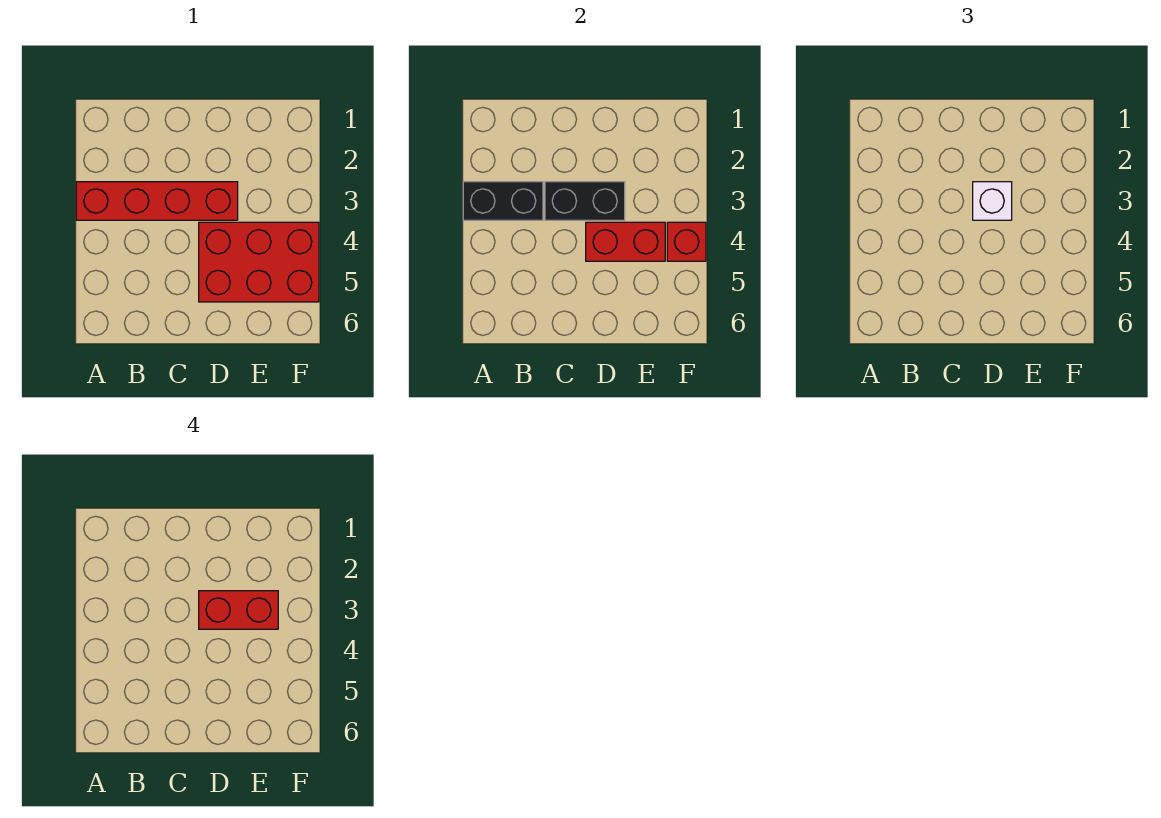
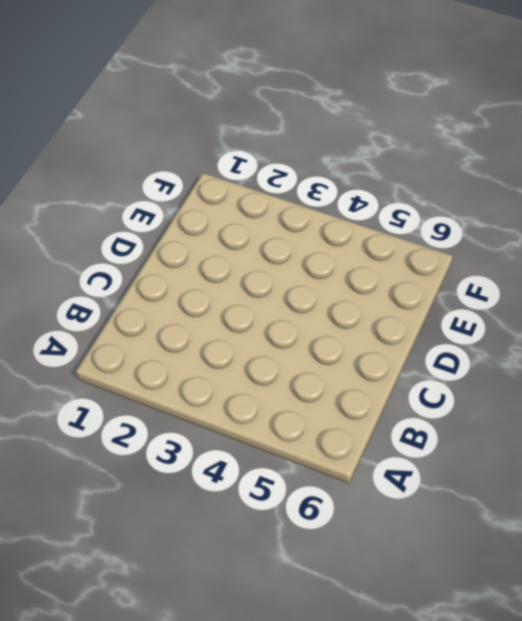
none -> red brick A3:D3 level 1
none -> red brick D4:F5 level 1

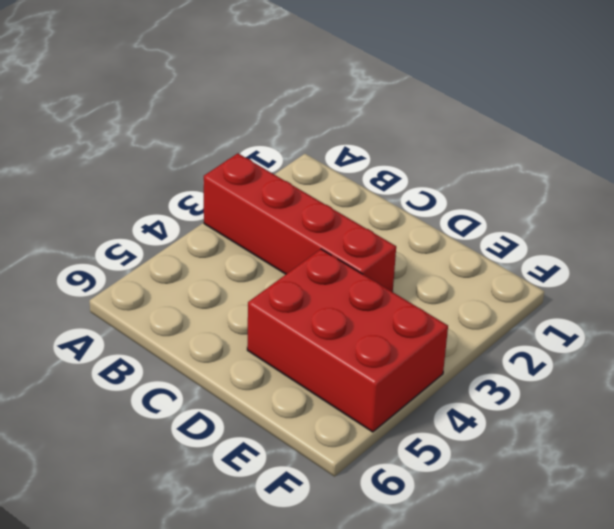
none -> black brick A3:B3 level 2
none -> black brick C3:D3 level 2

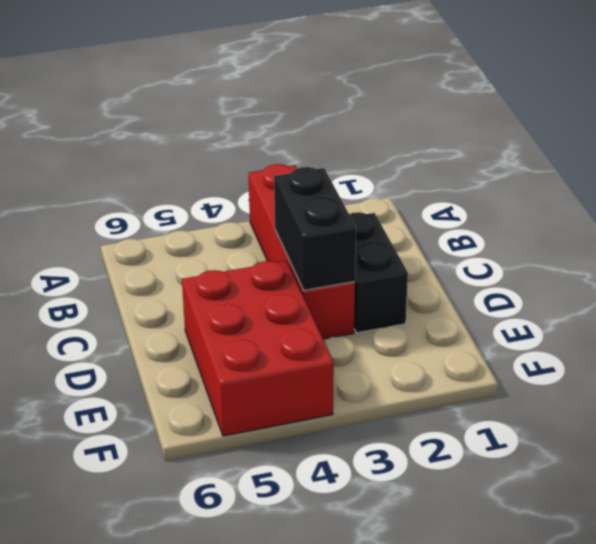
black brick C2:D2 level 1 -> black brick A3:B3 level 2
none -> red brick D4:E4 level 2
none -> red brick F4 level 2

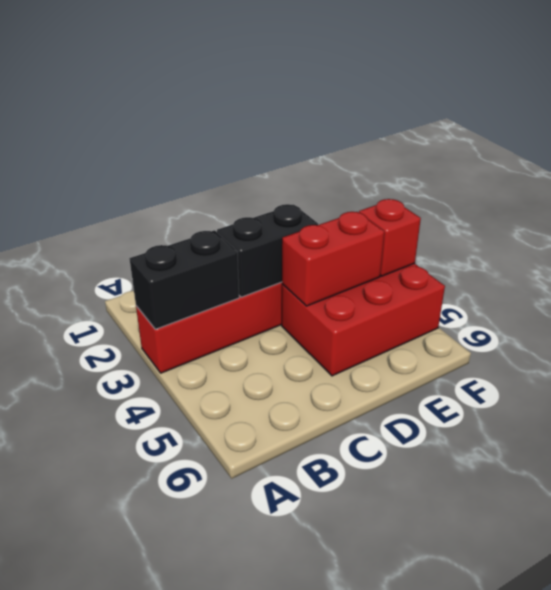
none -> white brick D3 level 3
none -> red brick D3:E3 level 4

